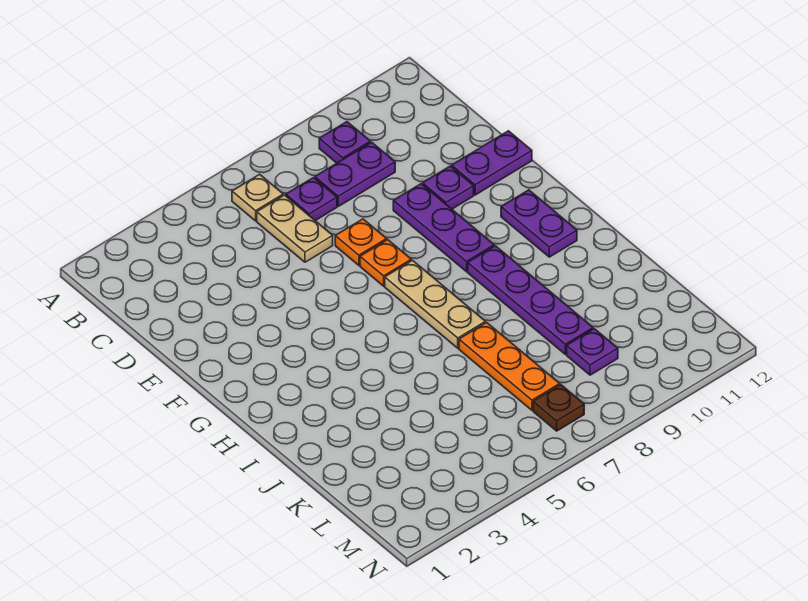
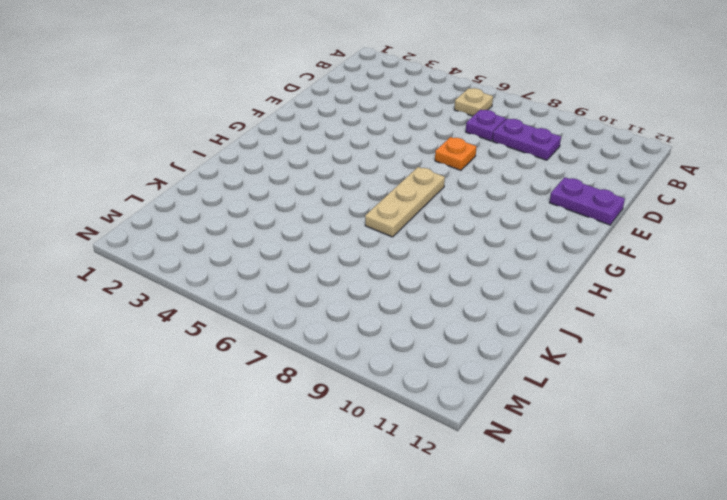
none -> purple plate B9 level 1
none -> tan plate C6:D6 level 1
none -> purple plate E9:G9 level 1

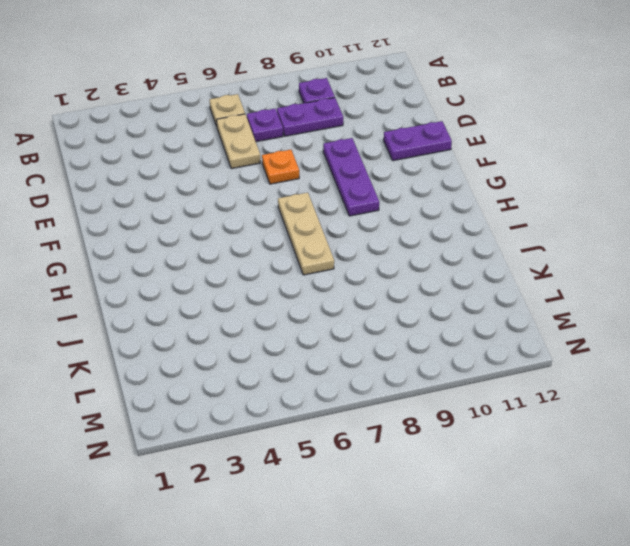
none -> purple plate E10 level 1
none -> orange plate F7 level 1
none -> purple plate G11:H11 level 1

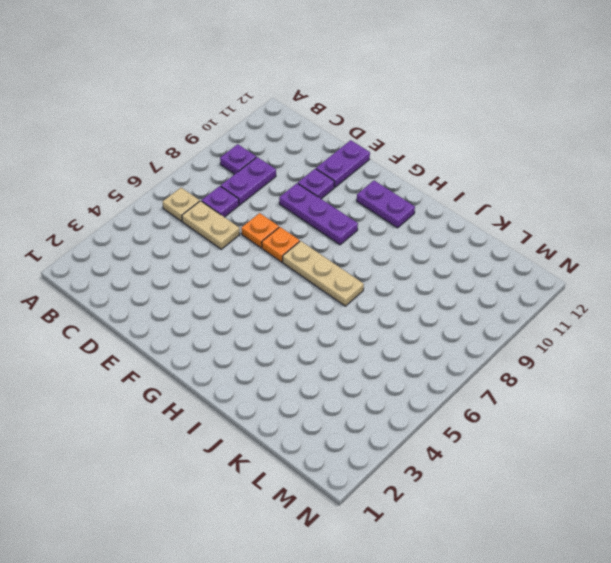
none -> purple plate H9:K9 level 1
none -> orange plate J7:L7 level 1
none -> purple plate L9 level 1

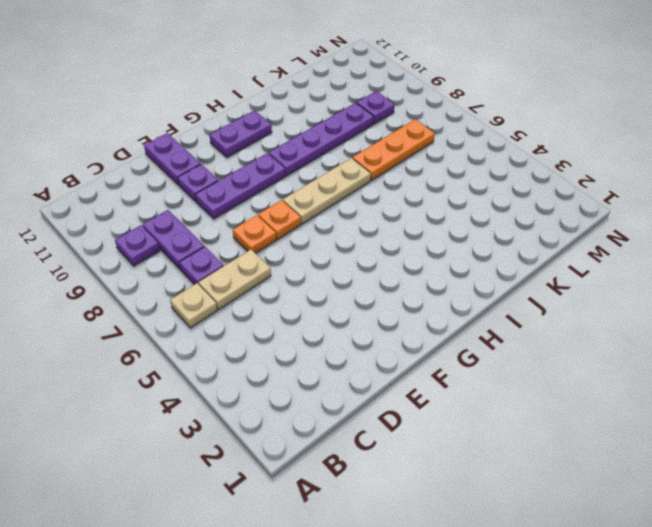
none -> brown plate M7 level 1

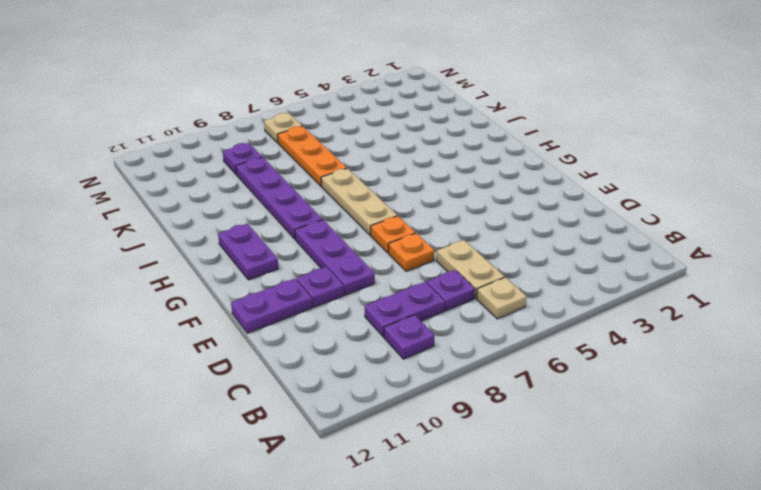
tan plate M7 level 1 -> brown plate M7 level 1

